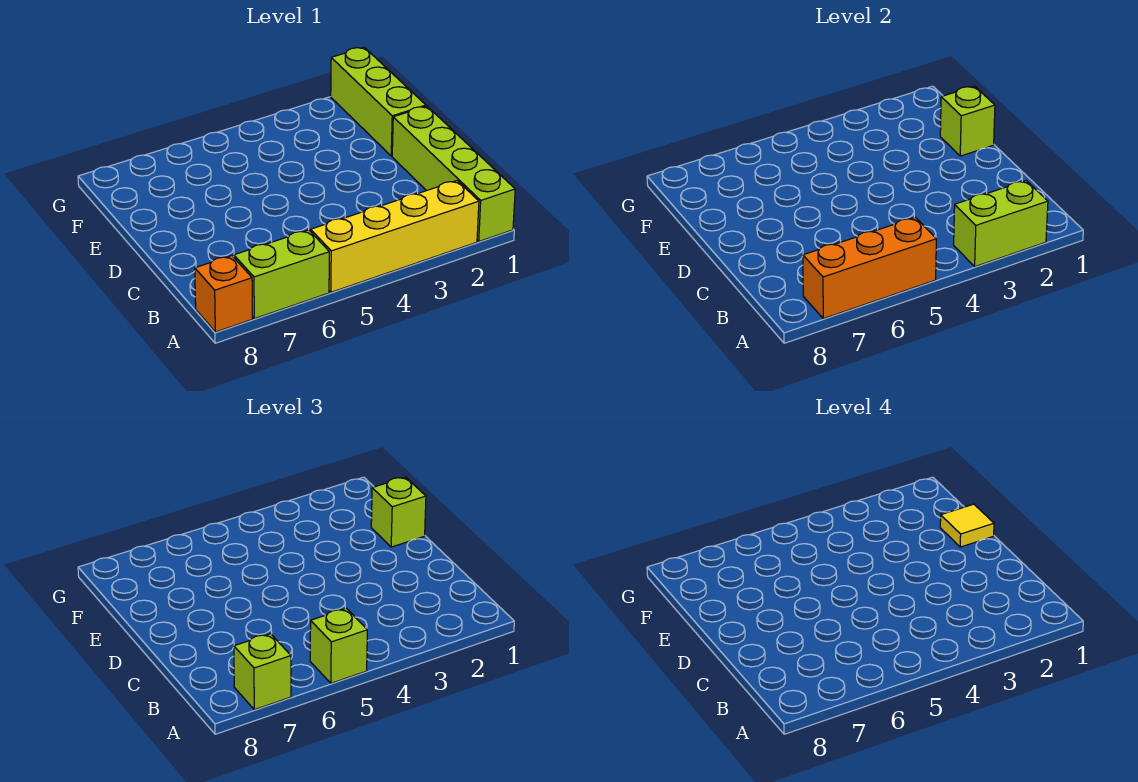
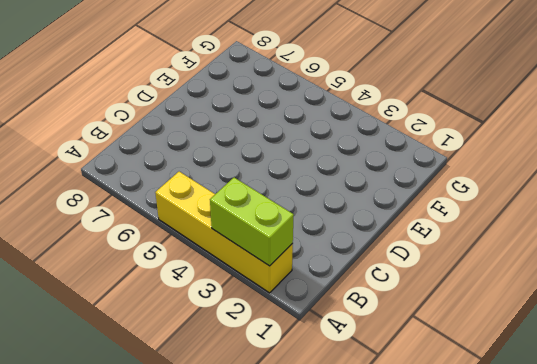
none -> lime brick A1:D1 level 1
none -> lime brick A6:A7 level 1
none -> orange brick A8 level 1

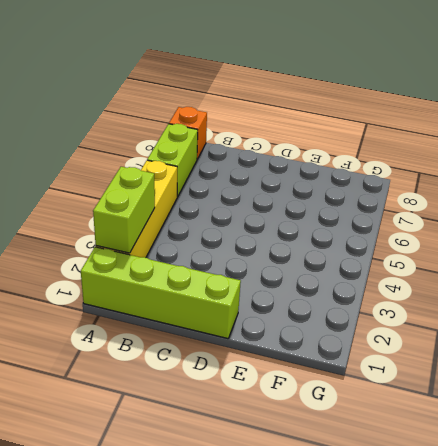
none -> lime brick E1:G1 level 1
none -> orange brick A5:A7 level 2
none -> lime brick E1 level 2

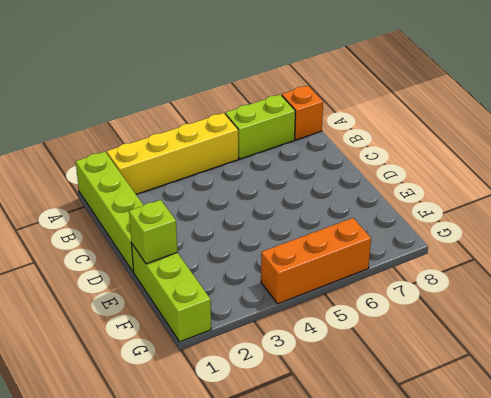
orange brick G4:G6 level 1 -> orange brick A5:A7 level 2
none -> lime brick A2:A3 level 2
none -> lime brick A5 level 3
none -> lime brick A7 level 3

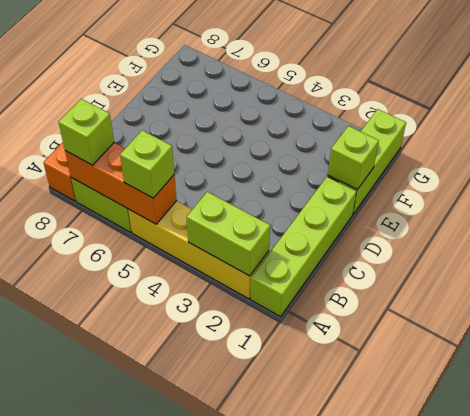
none -> lime brick E1 level 3
none -> yellow tile E1 level 4

